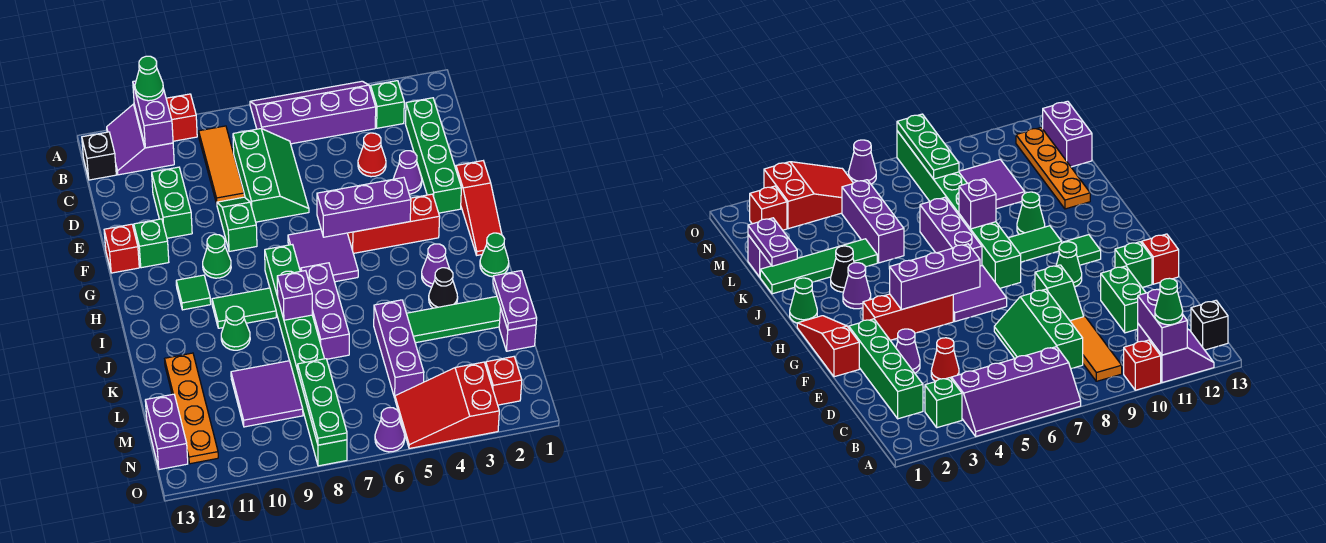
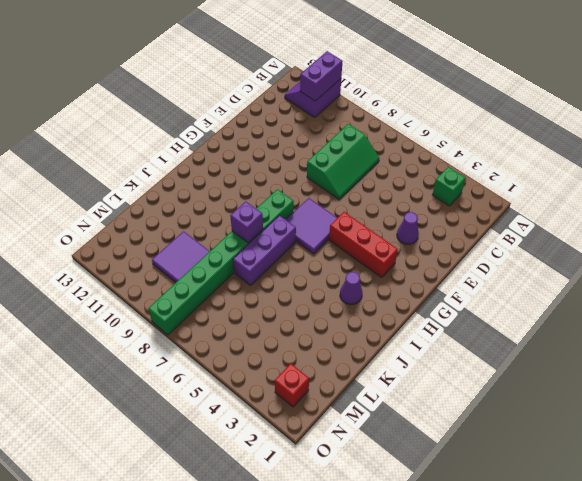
none -> purple slope A4:B7 level 1 top B
none -> red brick A10 level 1
none -> orange tile B9:D9 level 1
none -> black brick B13 level 1

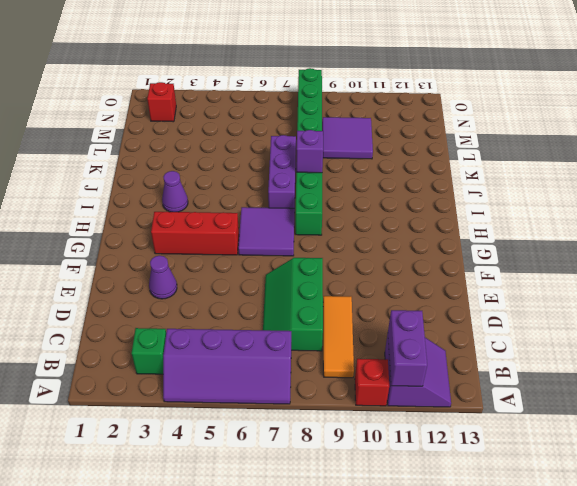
none -> black brick B13 level 1
none -> green brick C2:F2 level 1
none -> red cone D4 level 1
none -> green brick D11:E11 level 1

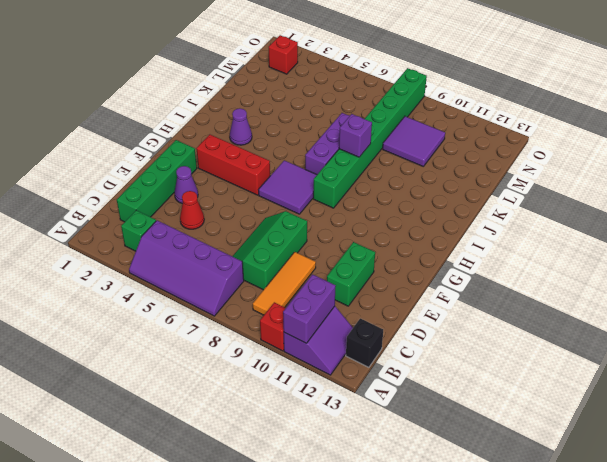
none -> green slope E9:F9 level 1 top F
none -> red slope F1:H1 level 1 top F
none -> green brick F12 level 1
none -> red brick F13 level 1

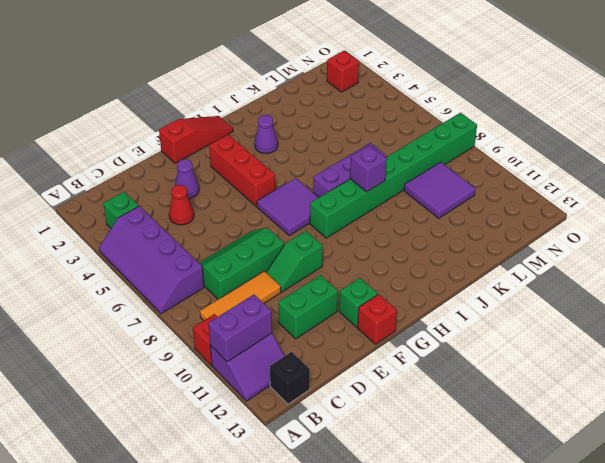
none -> green brick C2:F2 level 1
none -> green cone G10 level 1
none -> green tile H11 level 1
none -> green cone I1 level 1

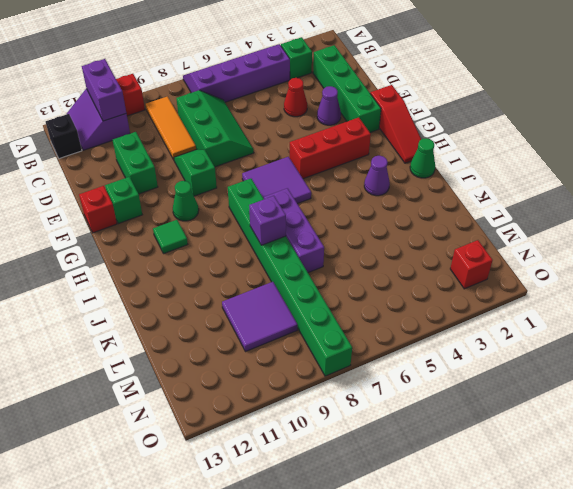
none -> green tile I9:I10 level 1
none -> black cone J3 level 1
none -> green cone J10 level 1
none -> green tile K1:K4 level 1

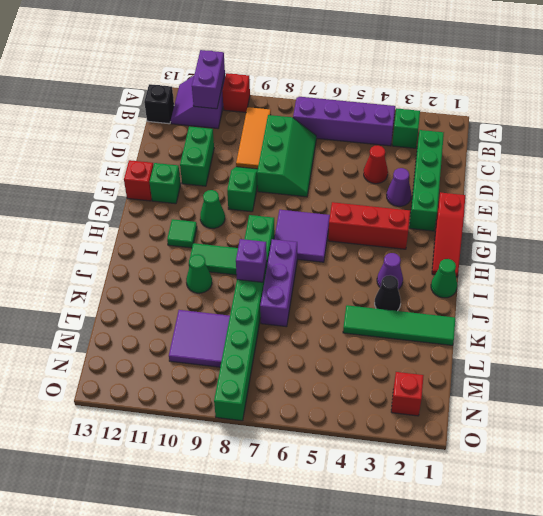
none -> purple brick K5:M5 level 1
none -> orange plate K12:N12 level 1
none -> purple brick L1 level 1
none -> purple brick M13:N13 level 1

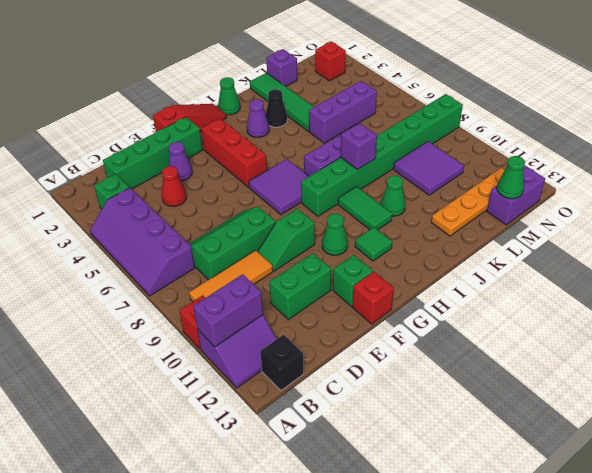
green cone M13 level 2 -> green cone A11 level 3
none -> red slope N3:O5 level 1 top 3
none -> purple cone O6 level 1
none -> purple brick G4:G6 level 2
none -> purple plate K1:L1 level 2

